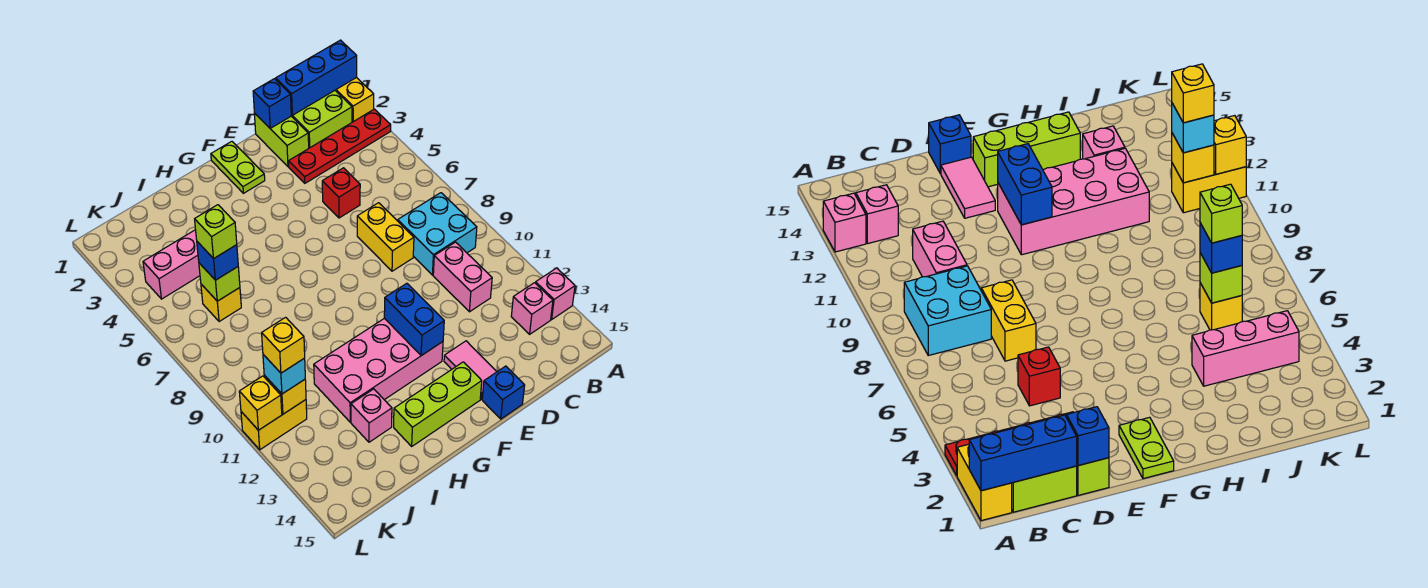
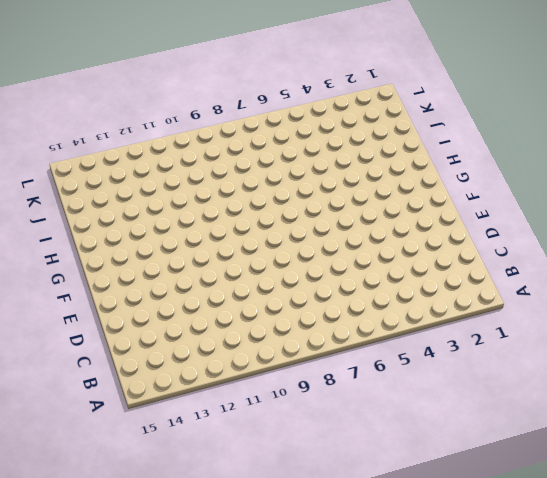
none -> yellow brick A1:A2 level 1
none -> red plate A3:D3 level 1
none -> pink brick A13 level 1

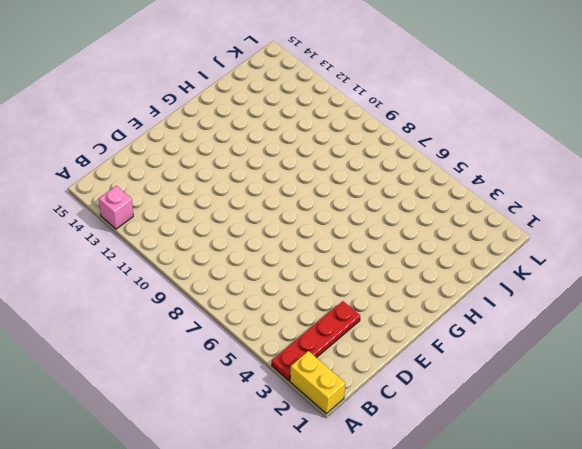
none -> lime brick B1:C2 level 1
none -> cyan brick B8:C9 level 1
none -> pink brick B13 level 1

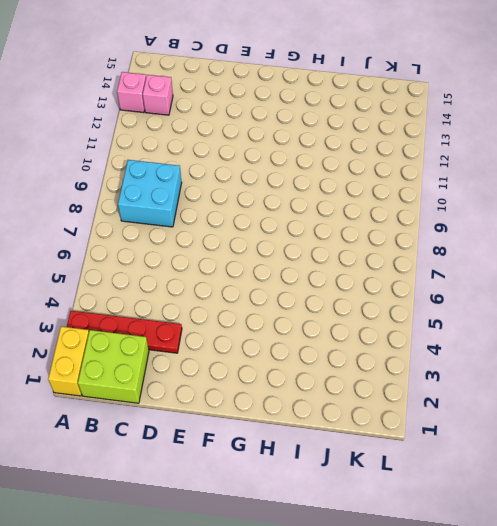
none -> pink brick C10:C11 level 1
none -> lime brick D1:D2 level 1
none -> red brick D5 level 1

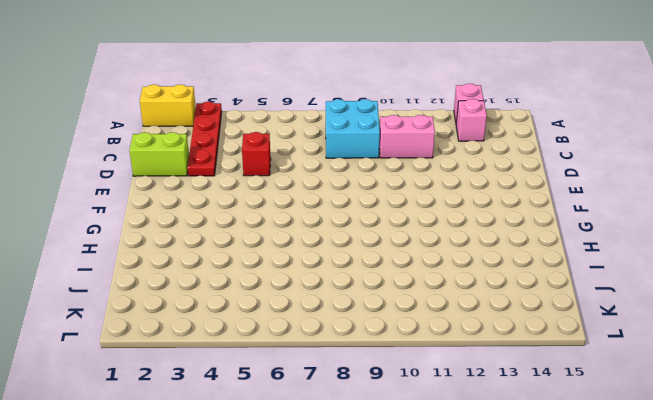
none -> lime brick B1:C2 level 1
none -> yellow brick D7:D8 level 1
none -> pink tile E13:E14 level 1

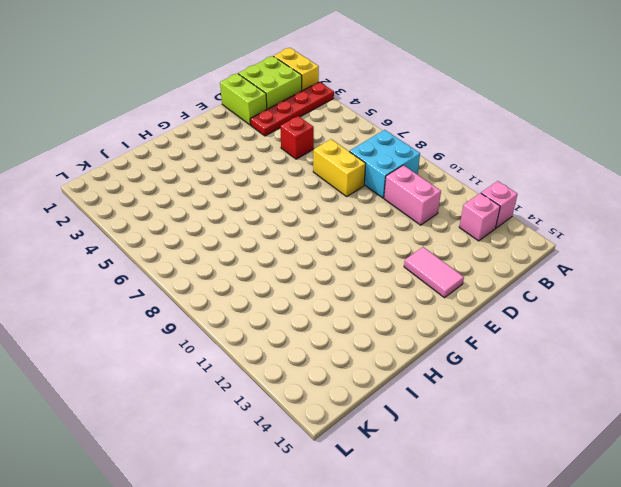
none -> blue brick E15 level 1
none -> lime plate F1:F2 level 1
none -> pink brick F11:I12 level 1

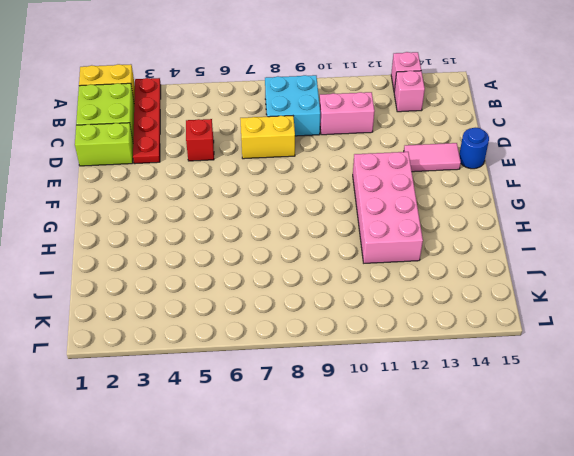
blue round brick E15 level 1 -> blue brick E15 level 1
none -> lime plate F1:F2 level 1
none -> lime brick F14:H14 level 1
none -> pink brick I4:K4 level 1

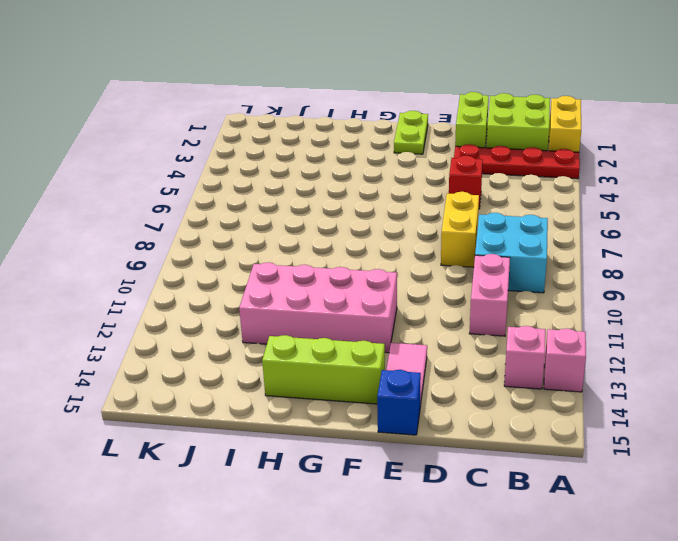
none -> pink brick I4:K4 level 1
none -> pink brick I13 level 1
none -> yellow brick J6 level 1

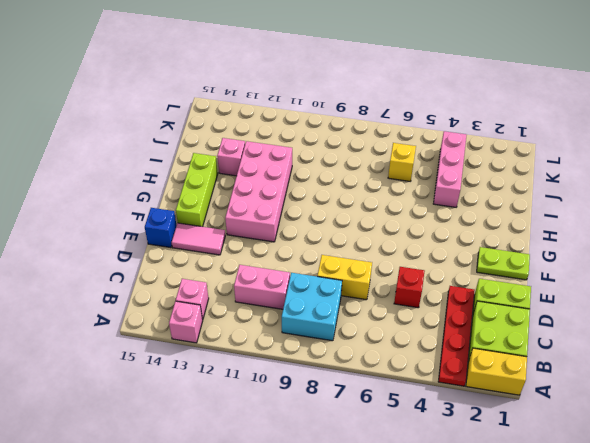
none -> yellow brick K11:L11 level 1
none -> blue brick A1:C1 level 2
none -> blue brick D1 level 2

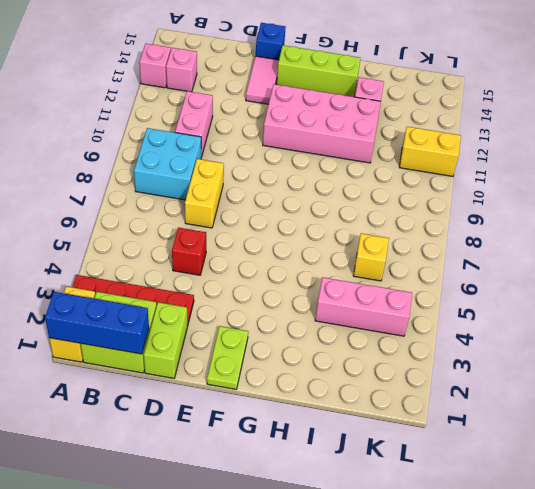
none -> blue brick D1 level 2
none -> blue brick F11:F12 level 2
none -> lime brick J6 level 2

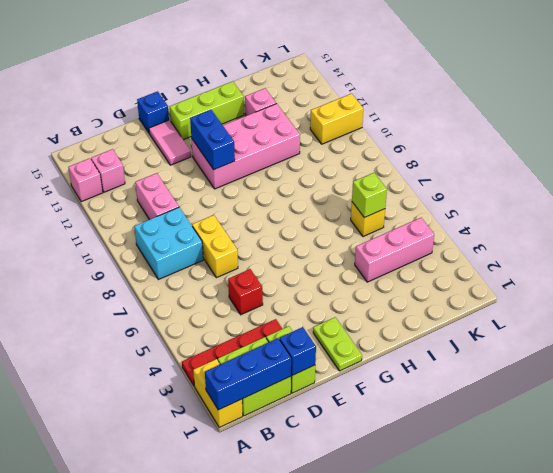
none -> yellow brick K11 level 2
none -> yellow brick L11 level 2
none -> blue brick J6 level 3

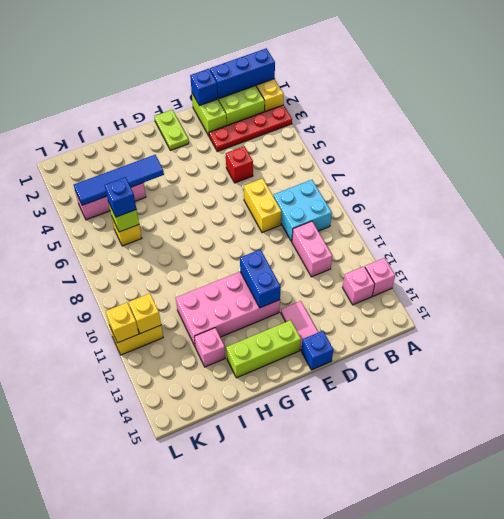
blue tile H4:K4 level 2 -> none
none -> cyan brick K11 level 3
none -> lime brick J6 level 4
none -> yellow brick K11 level 4

